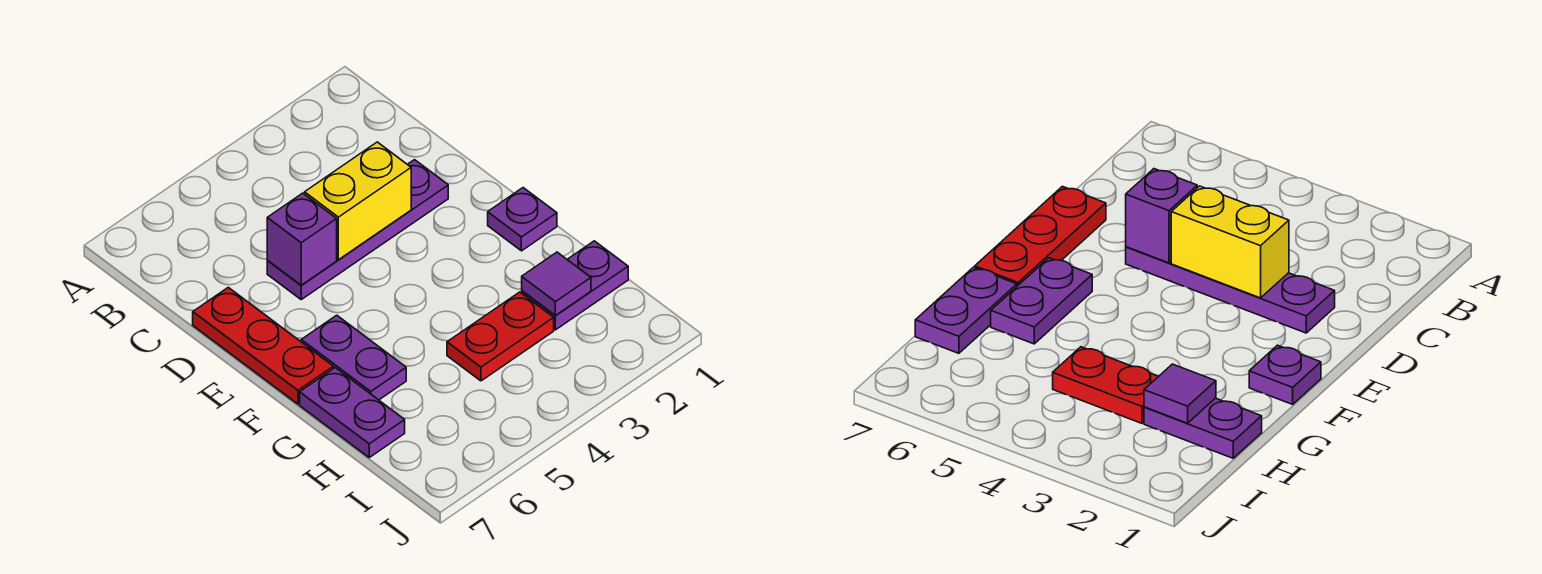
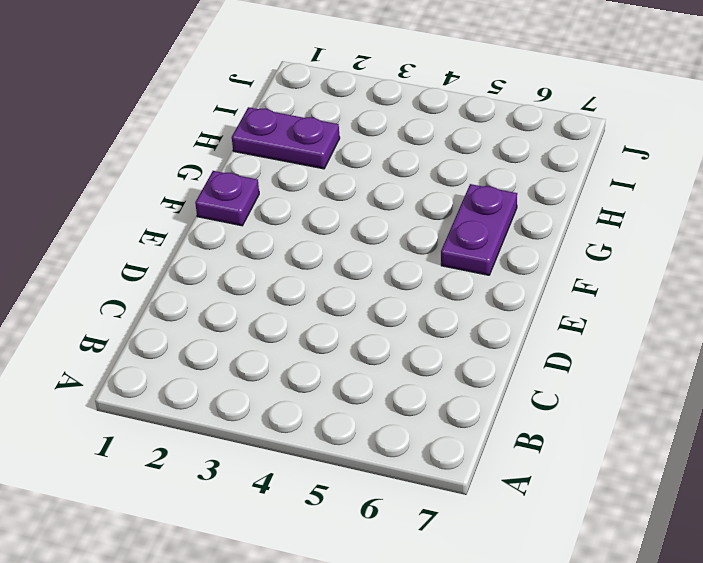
none -> purple plate D2:D5 level 1
none -> red plate D7:F7 level 1

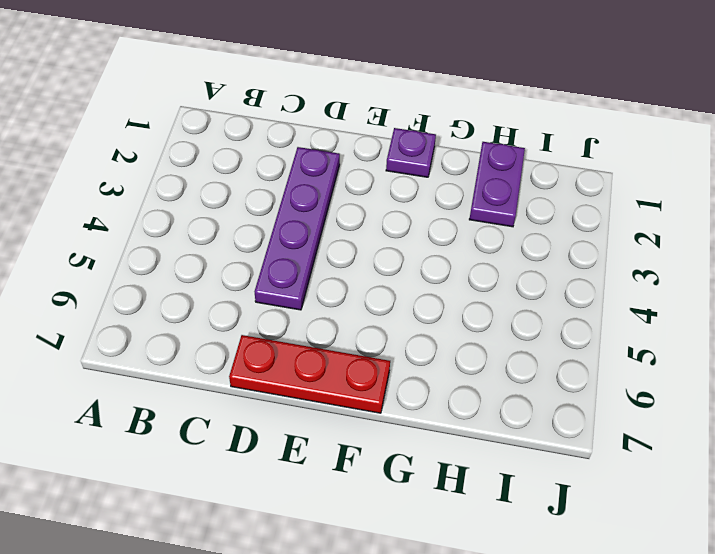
none -> purple plate F6:G6 level 1
none -> purple plate G7:H7 level 1

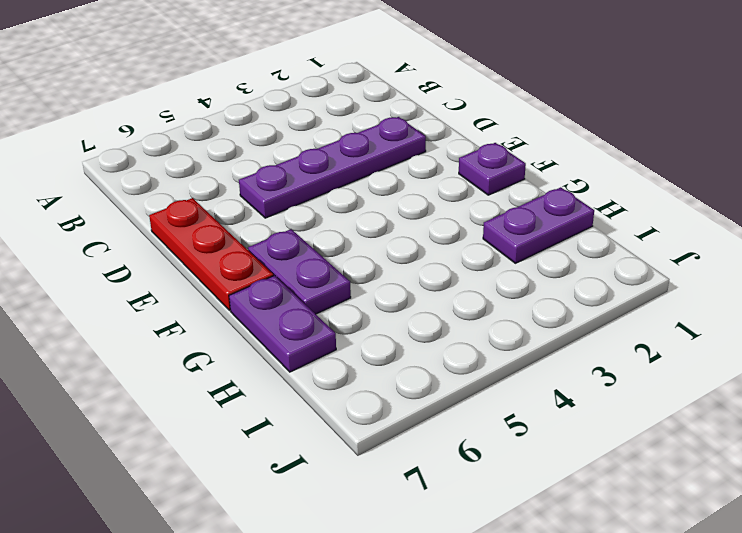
none -> red plate H3:H4 level 1
none -> yellow brick D3:D4 level 2

